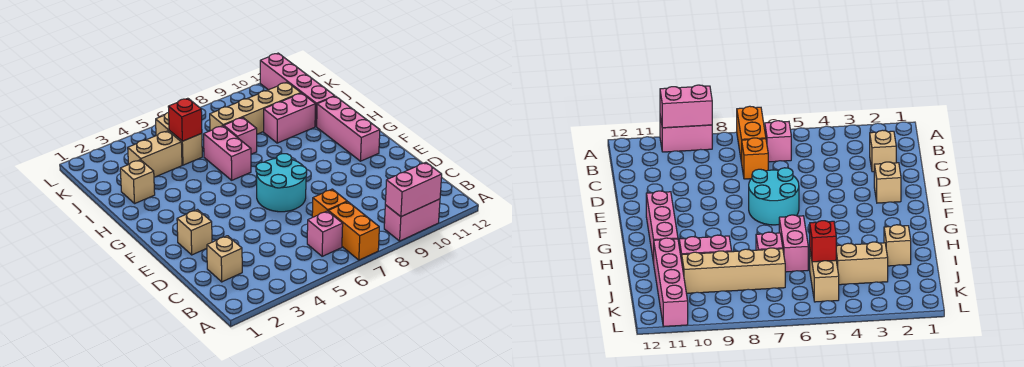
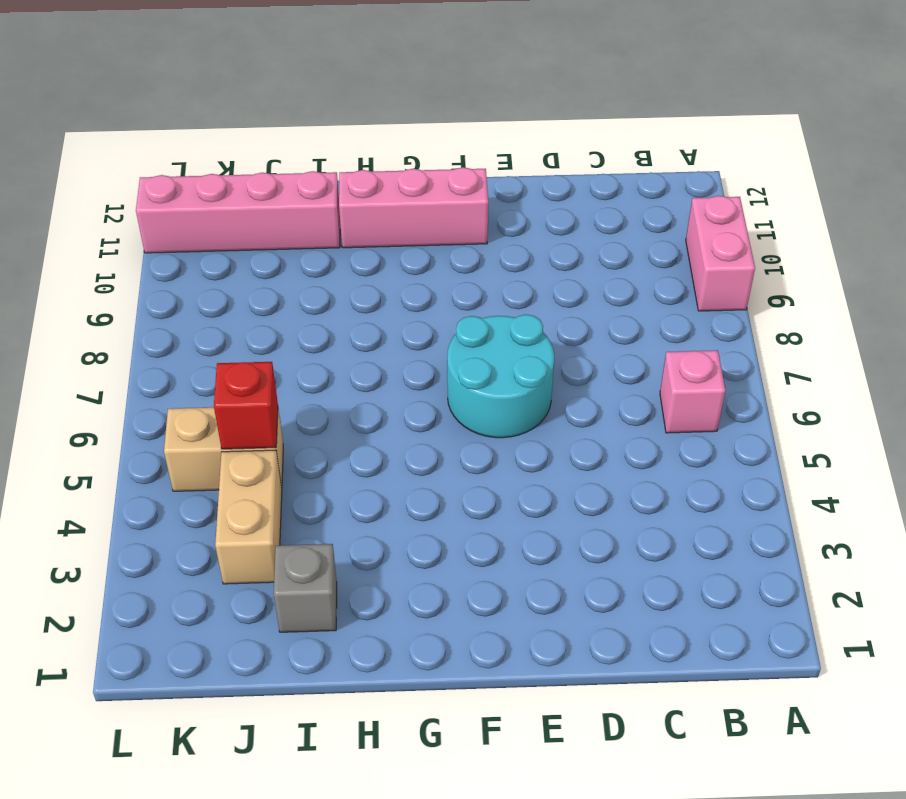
grey brick I2 level 1 -> tan brick I2 level 1
none -> orange brick A7:B7 level 1
none -> tan brick C2 level 1
none -> orange brick C7 level 1

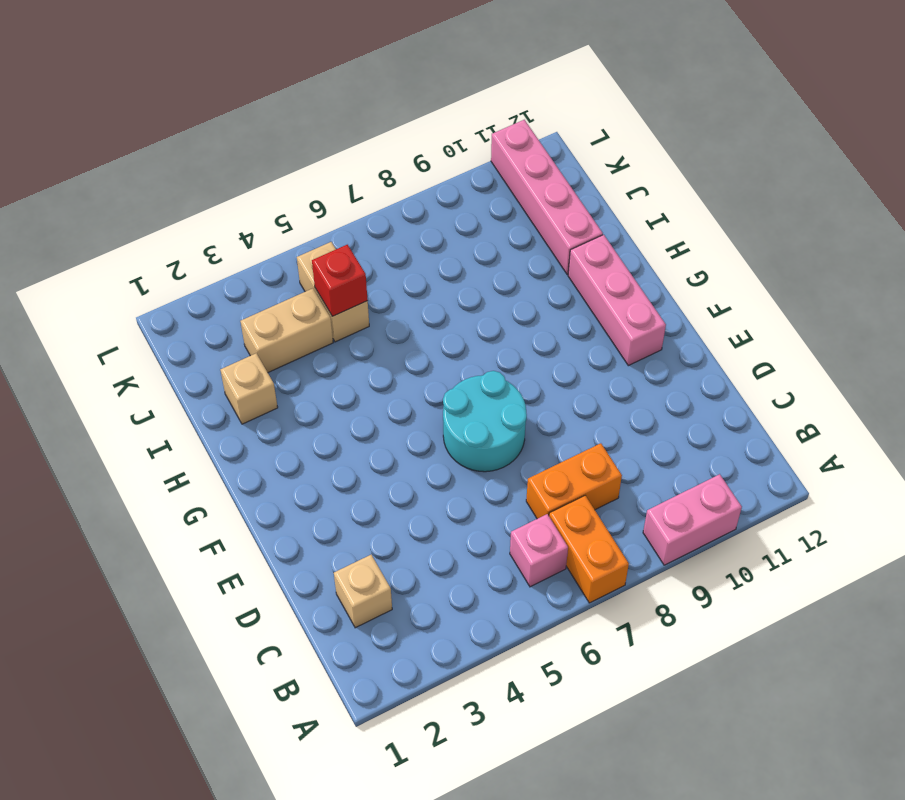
orange brick C7:C8 level 1 -> orange brick C7 level 1
none -> tan brick E2 level 1
none -> pink brick H6:I6 level 1
none -> pink brick I7 level 1

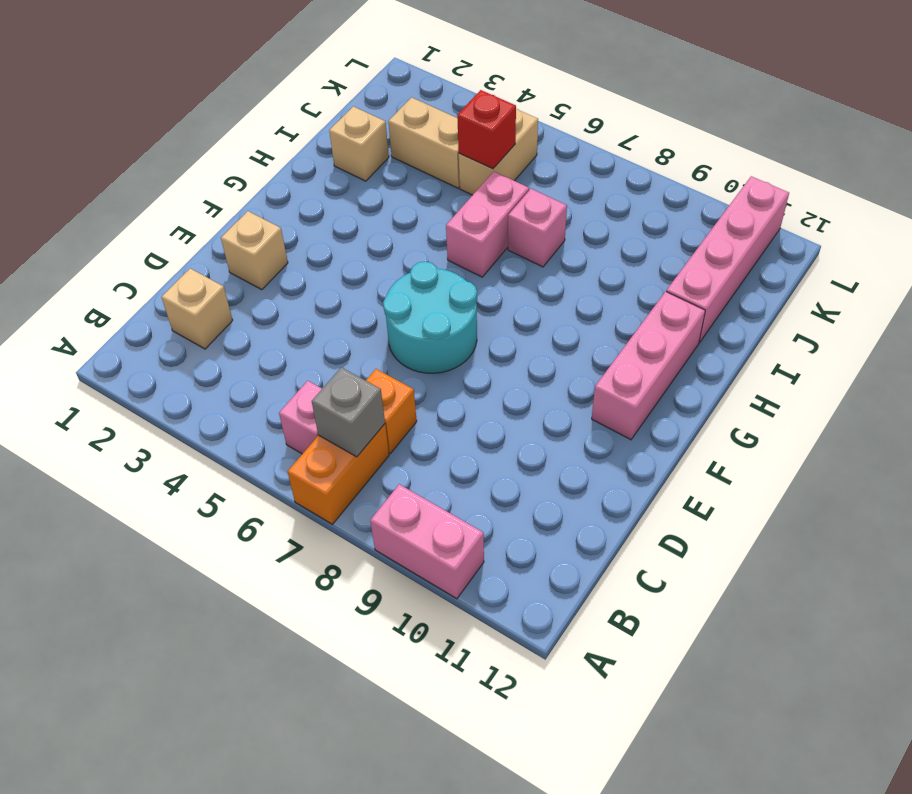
grey brick B7 level 2 -> none
none -> pink brick I9:I10 level 1
none -> tan brick J7:J10 level 1
none -> pink brick A9:A10 level 2

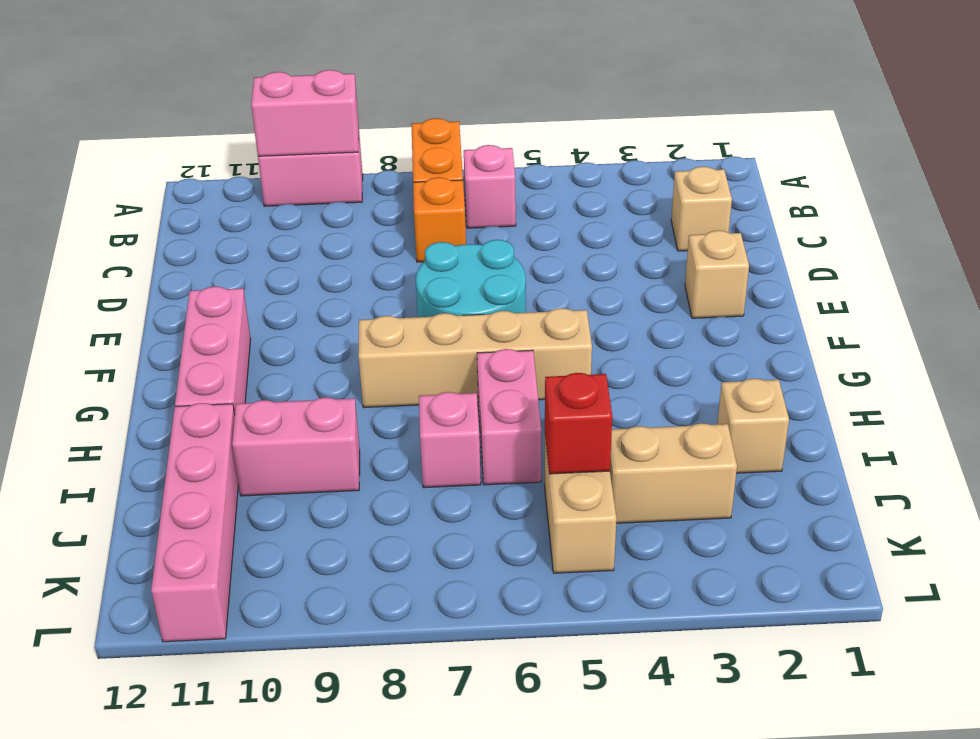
tan brick G5:G8 level 1 -> tan brick J7:J10 level 1

